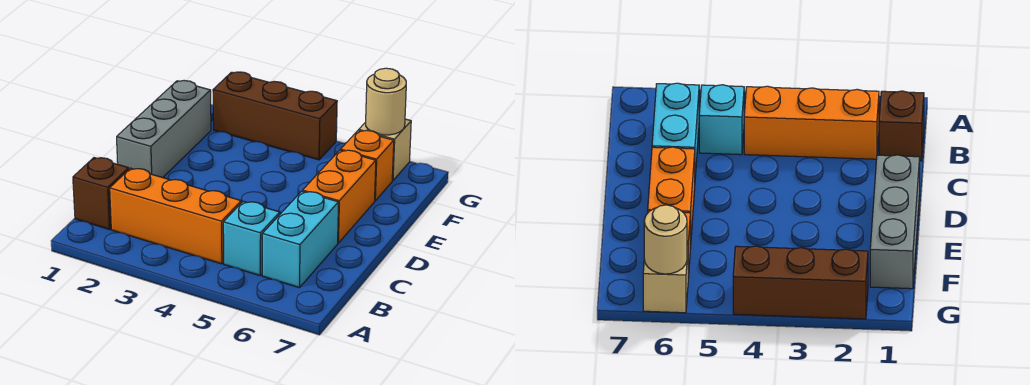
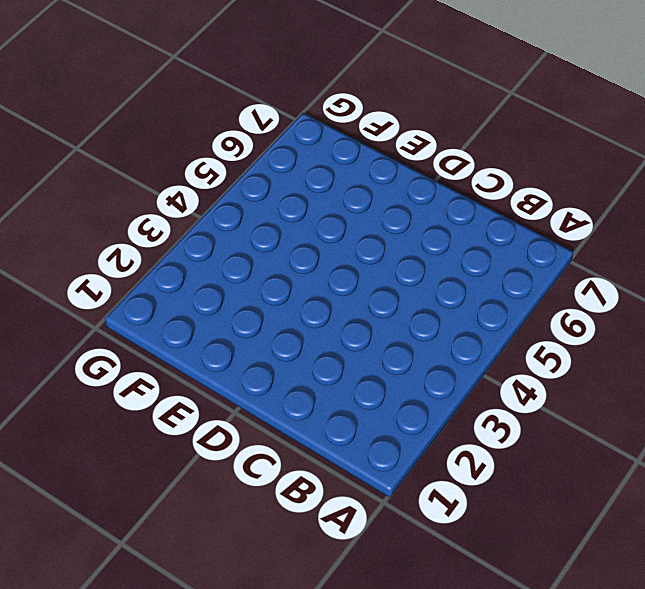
none -> brown brick B1 level 1
none -> orange brick B2:B4 level 1

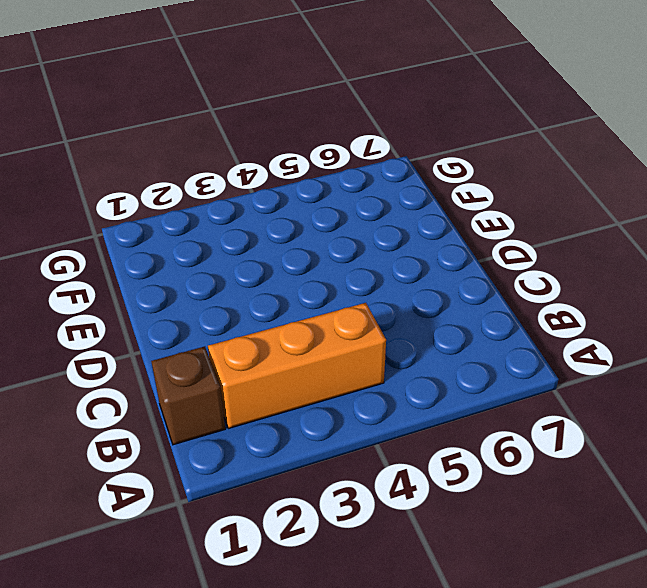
none -> cyan brick B5 level 1
none -> cyan brick B6:C6 level 1

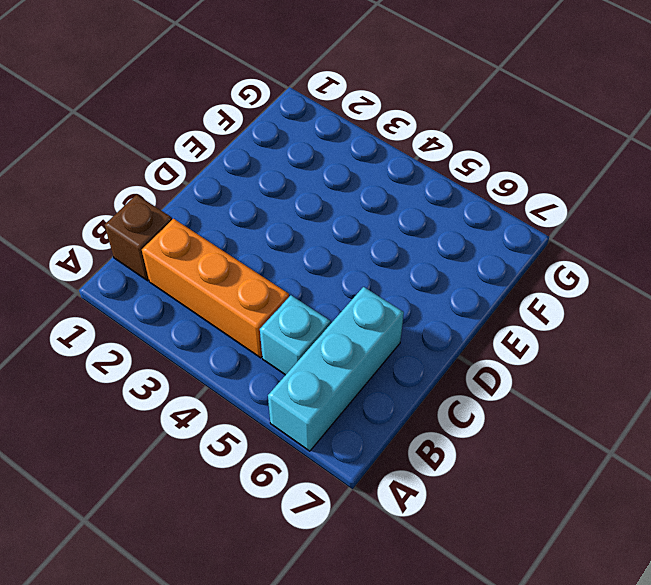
cyan brick A6:C6 level 1 -> cyan brick B6:C6 level 1
none -> grey brick D1:F1 level 1
none -> orange brick D6:E6 level 1

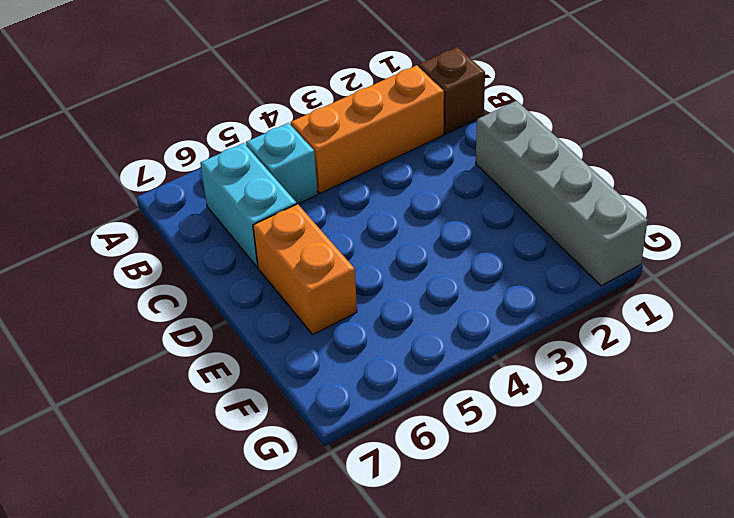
grey brick D1:G1 level 1 -> grey brick D1:F1 level 1
none -> orange brick F6 level 1
none -> brown brick G2:G4 level 1

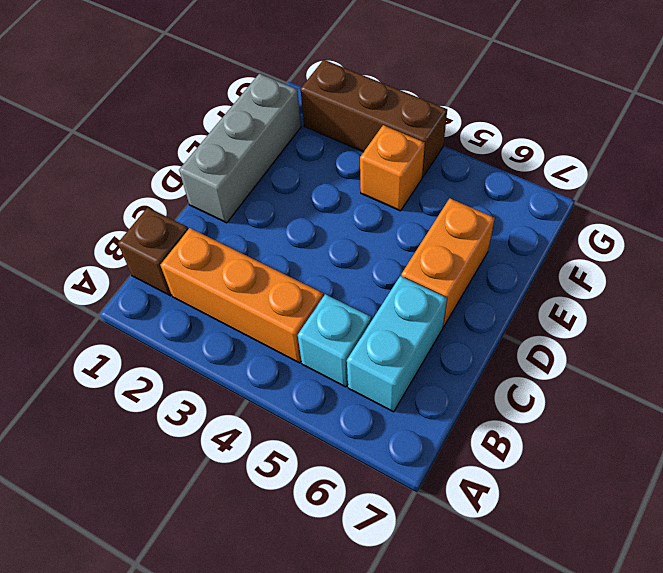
orange brick F4 level 1 -> orange brick F6 level 1
none -> tan brick G6 level 1
none -> tan round brick G6 level 2

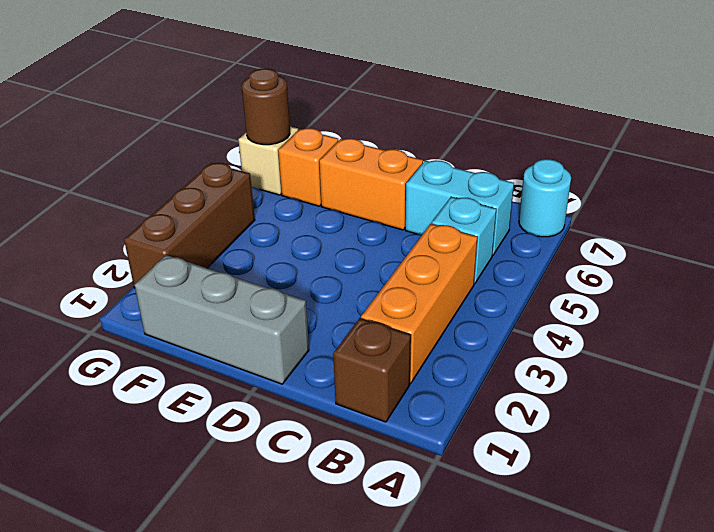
cyan round brick A7 level 1 -> none
brown round brick G6 level 2 -> tan round brick G6 level 2

